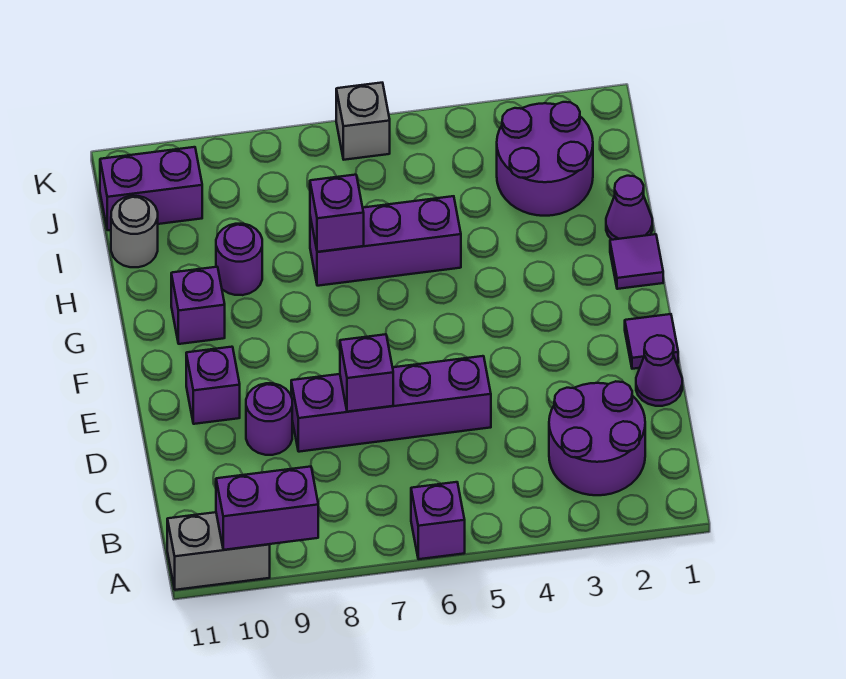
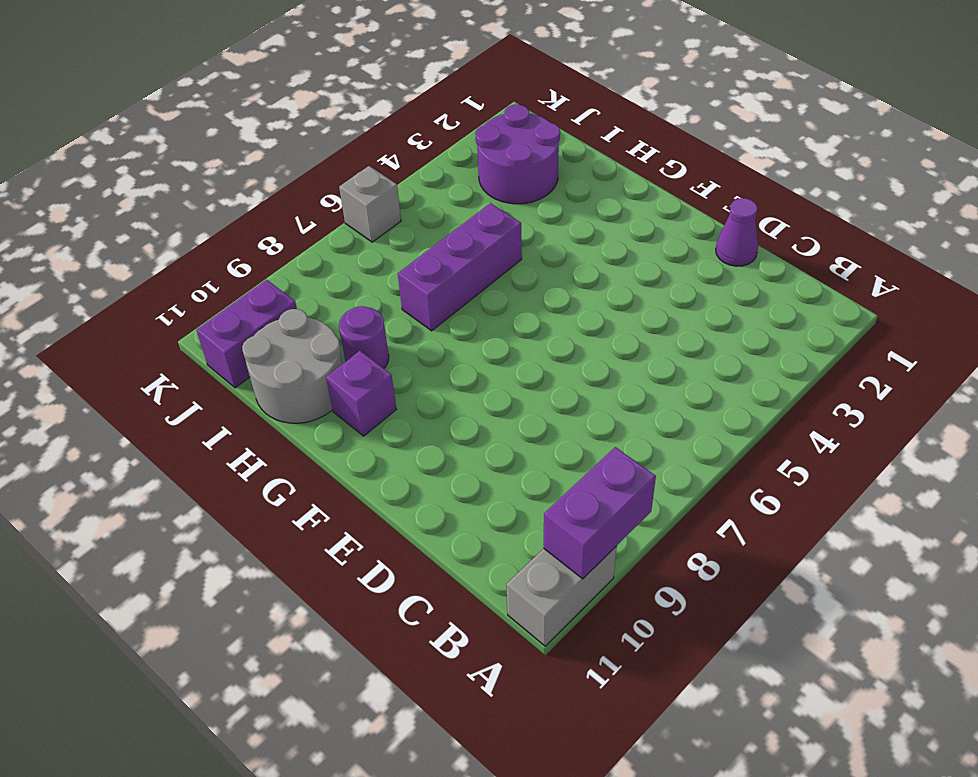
grey round brick H10:I11 level 1 -> grey round brick I11 level 1
none -> purple brick A6 level 1
none -> purple round brick B2:C3 level 1
none -> purple brick D5:D8 level 1

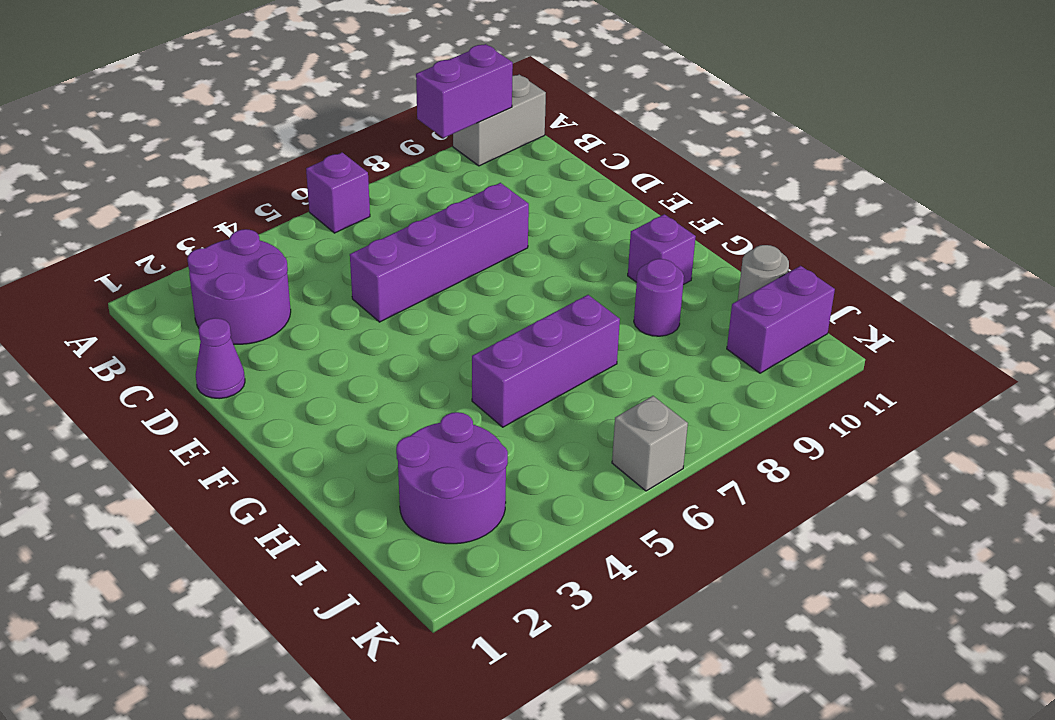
none -> purple round brick D9 level 1
none -> purple tile E1 level 1
none -> purple brick E10 level 1

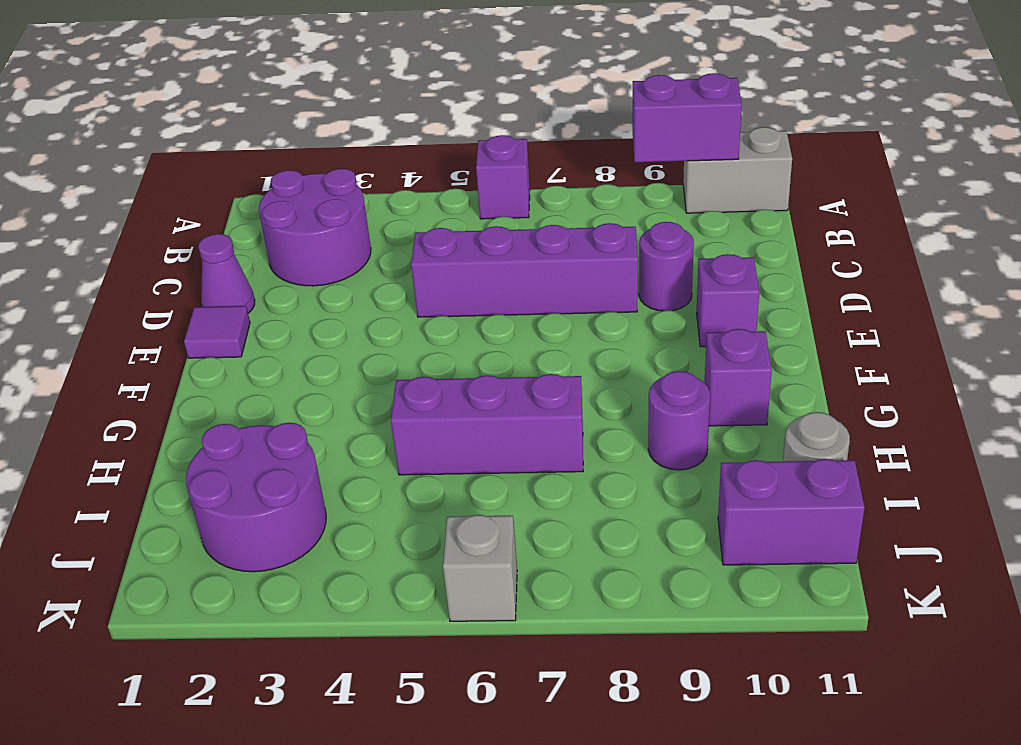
none -> purple tile G1 level 1
none -> purple cone H1 level 1
none -> purple brick D7 level 2

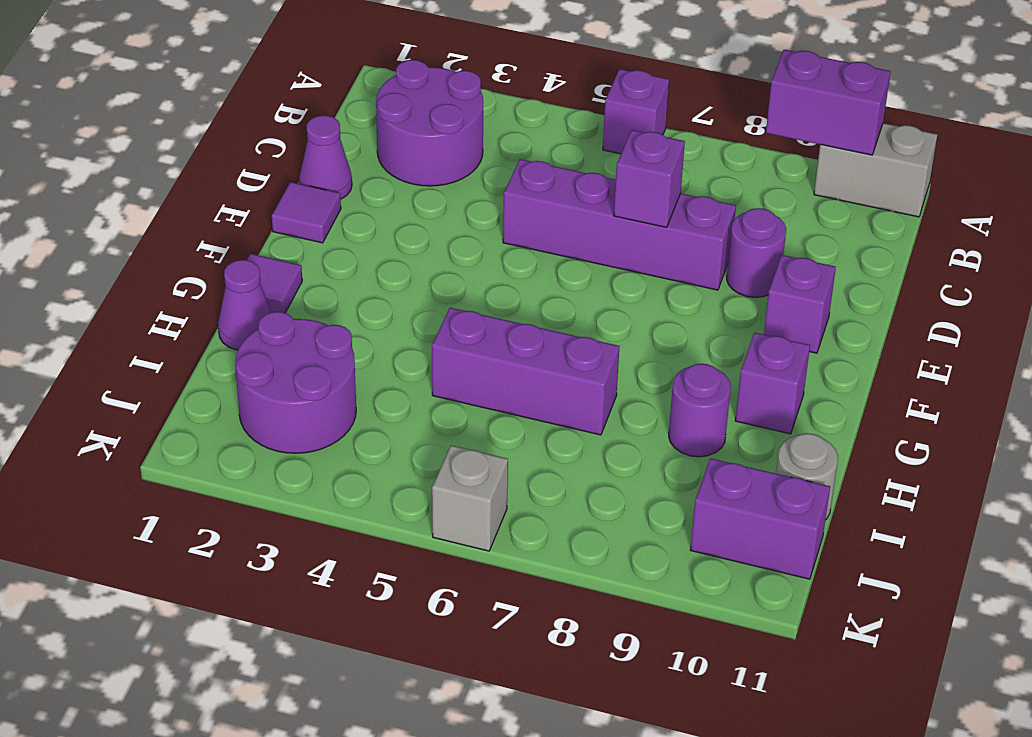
none -> purple brick H7 level 2

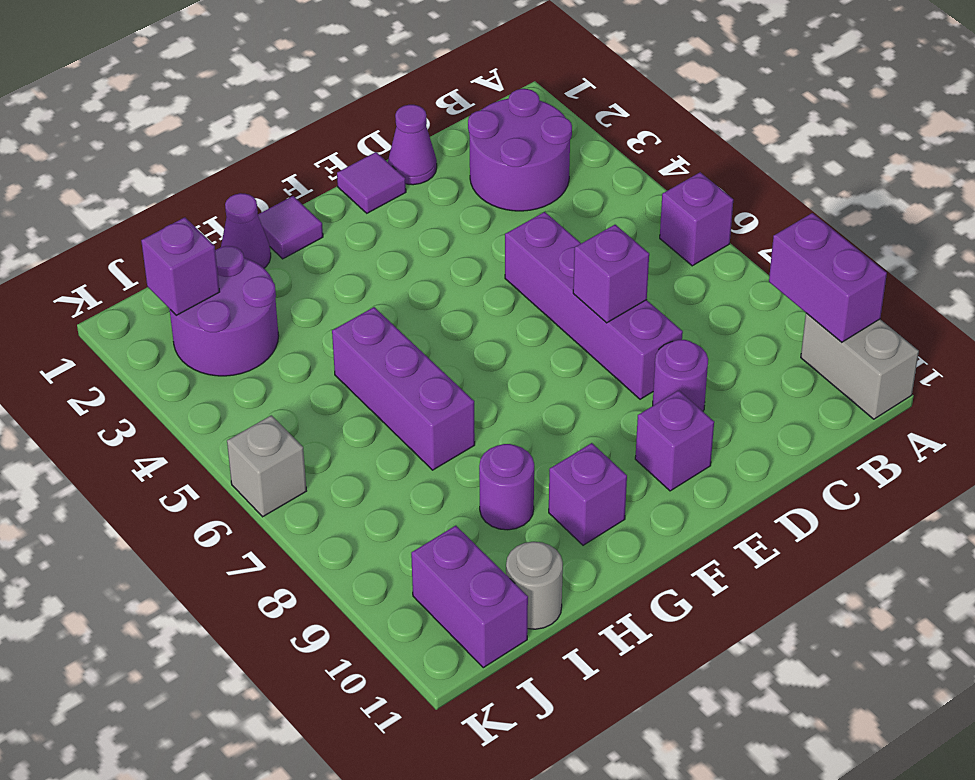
purple brick J2 level 2 -> purple brick H7 level 2

